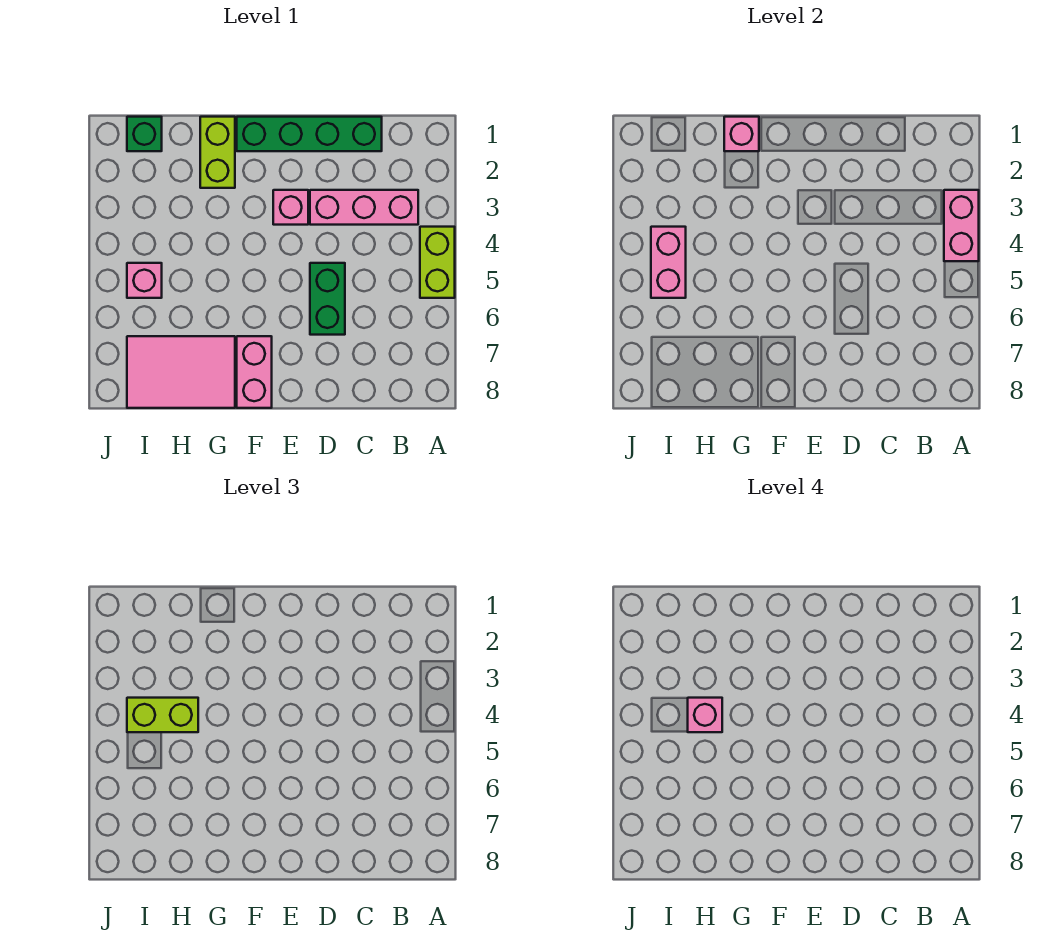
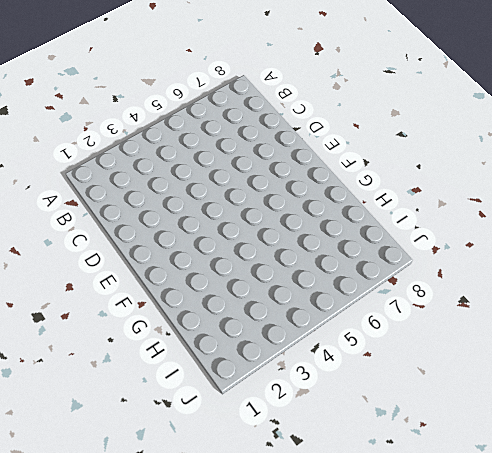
none -> lime brick A4:A5 level 1
none -> pink brick B3:D3 level 1
none -> green brick C1:F1 level 1

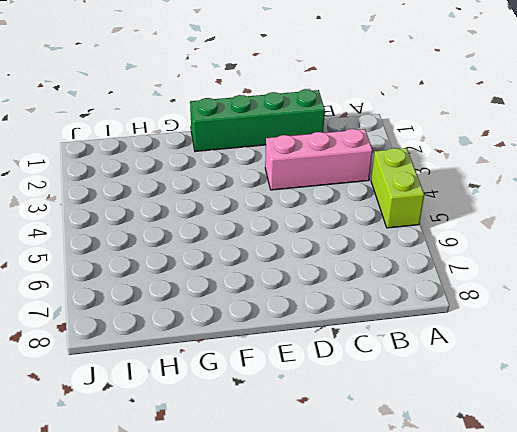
none -> green brick D5:D6 level 1
none -> pink brick E3 level 1
none -> pink brick F7:F8 level 1

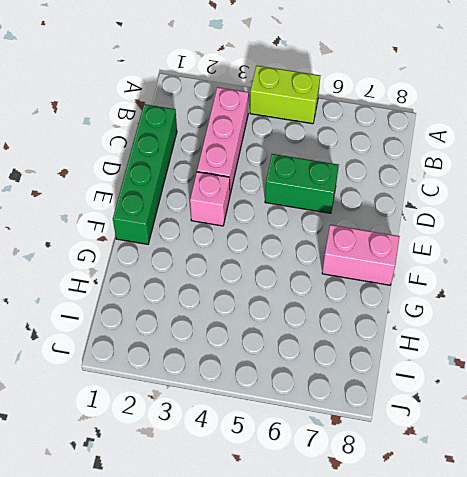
none -> lime brick G1:G2 level 1
none -> pink tile G7:I8 level 1
none -> green brick I1 level 1

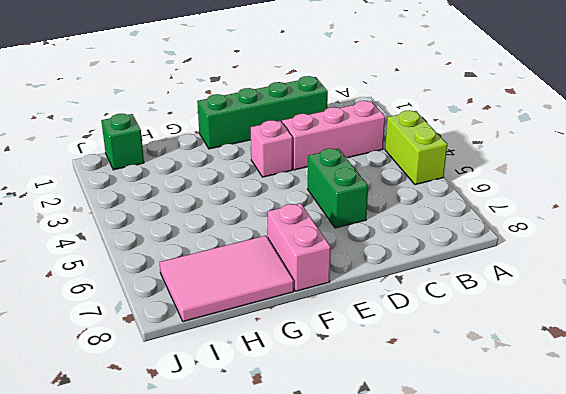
none -> lime brick G1:G2 level 1
none -> pink brick I5 level 1
none -> pink brick A3:A4 level 2

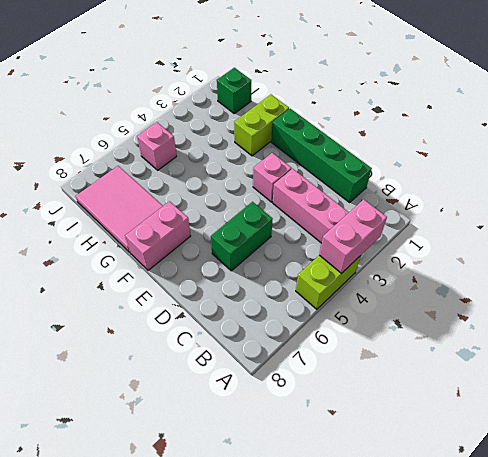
none -> pink brick G1 level 2
none -> pink brick I4:I5 level 2
none -> lime brick H4:I4 level 3

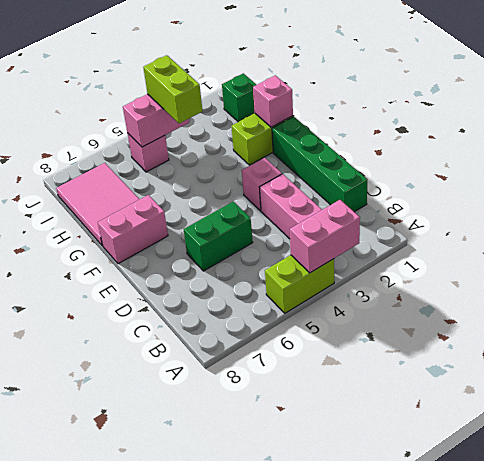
none -> pink brick H4 level 4

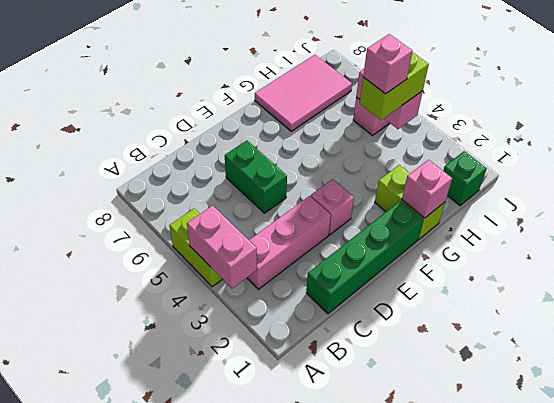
none -> pink brick F7:F8 level 1

